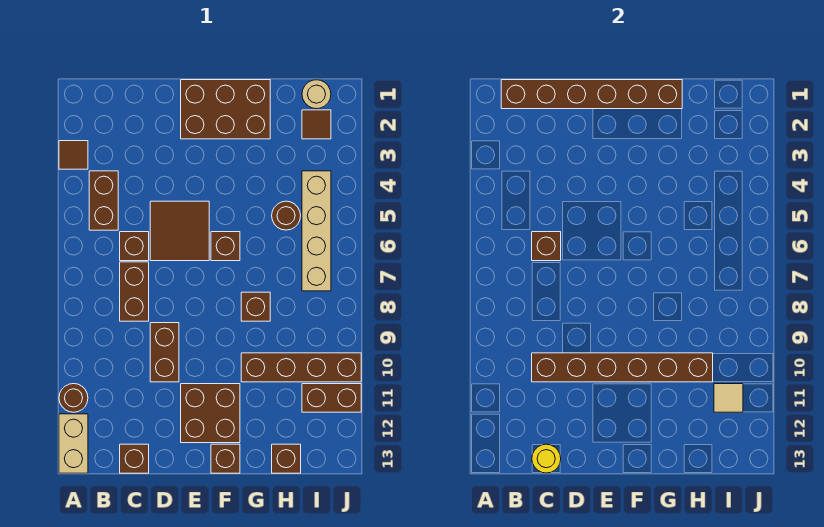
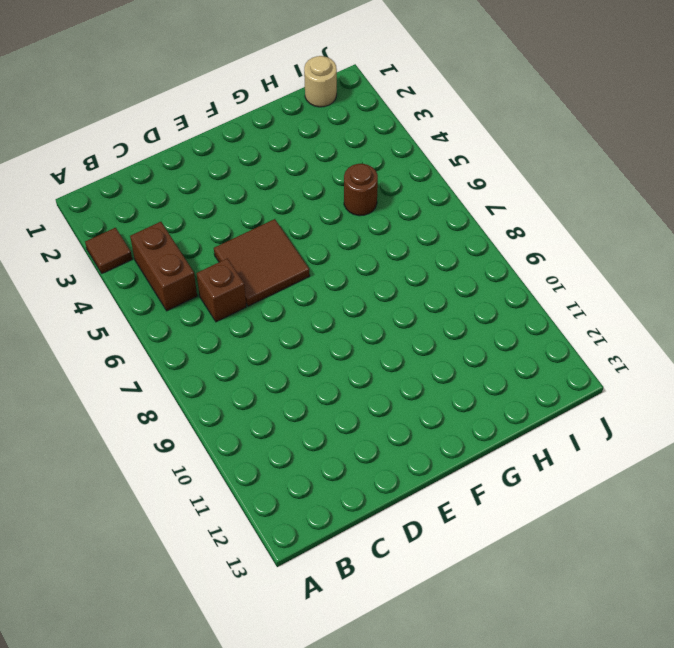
none -> brown round brick A11 level 1
none -> tan brick A12:A13 level 1
none -> brown brick C7:C8 level 1

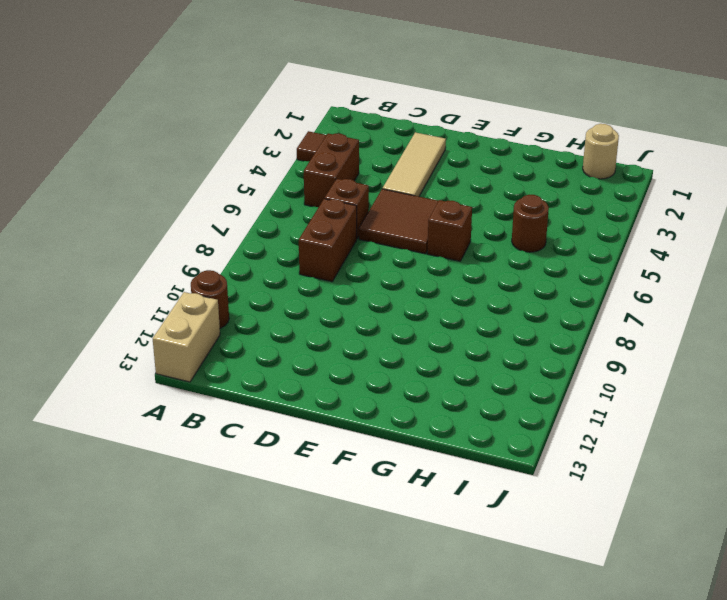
tan tile D2:D4 level 1 -> none
none -> brown brick C13 level 1
none -> brown brick D9:D10 level 1
none -> brown brick E1:G2 level 1

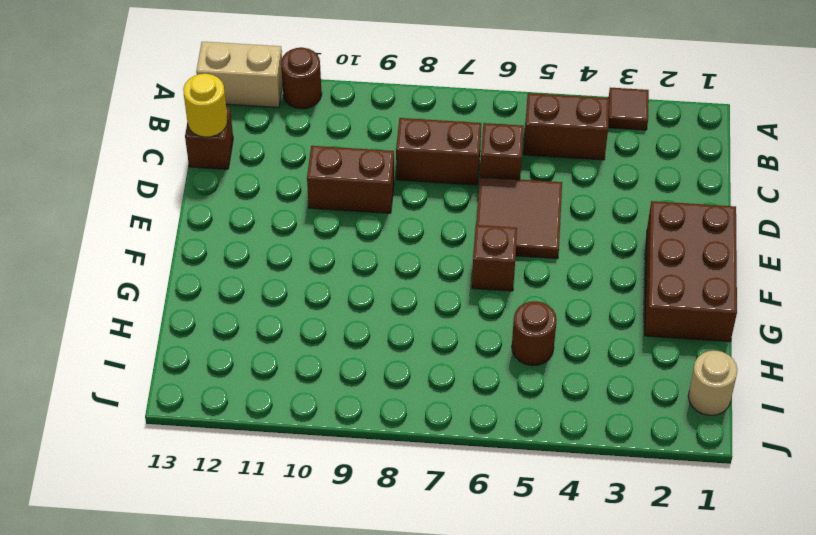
none -> brown brick E11:F12 level 1
none -> brown brick F13 level 1
none -> brown brick G8 level 1

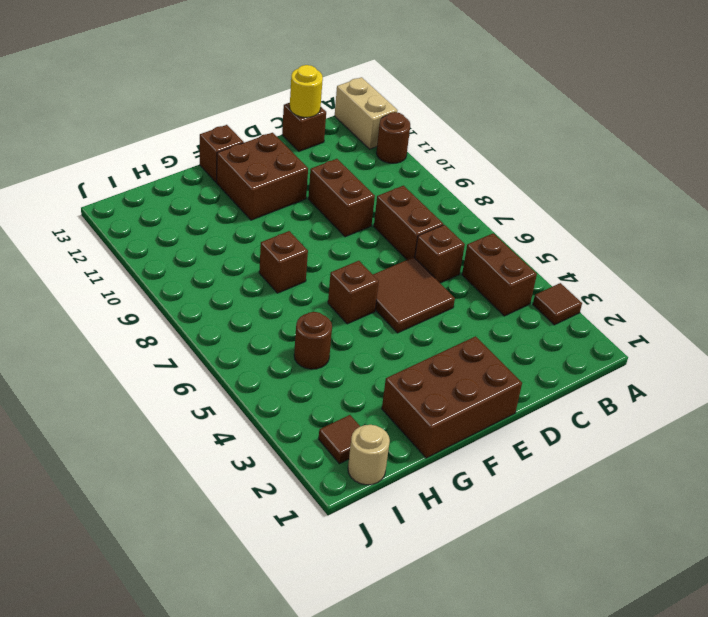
none -> brown brick G10:J10 level 1
none -> brown brick H13 level 1
none -> tan brick I4:I7 level 1

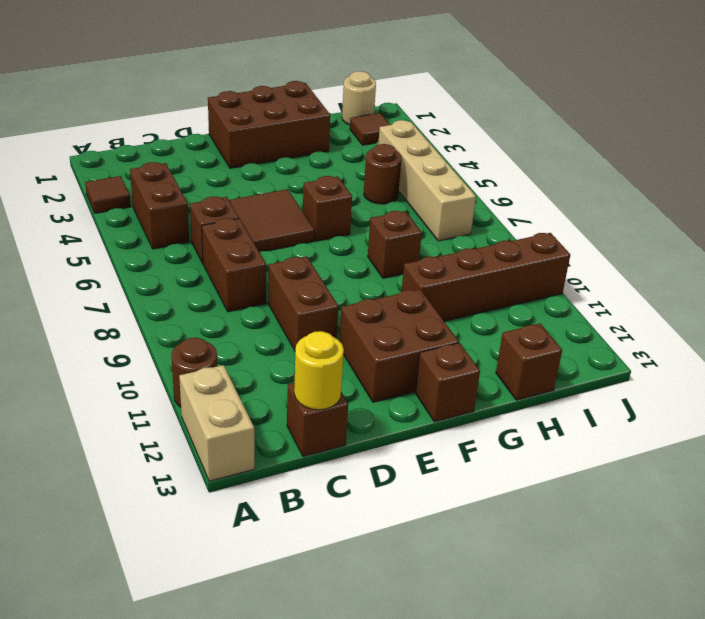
none -> brown brick I11:J11 level 1
none -> brown brick B1:G1 level 2
none -> brown brick C6 level 2

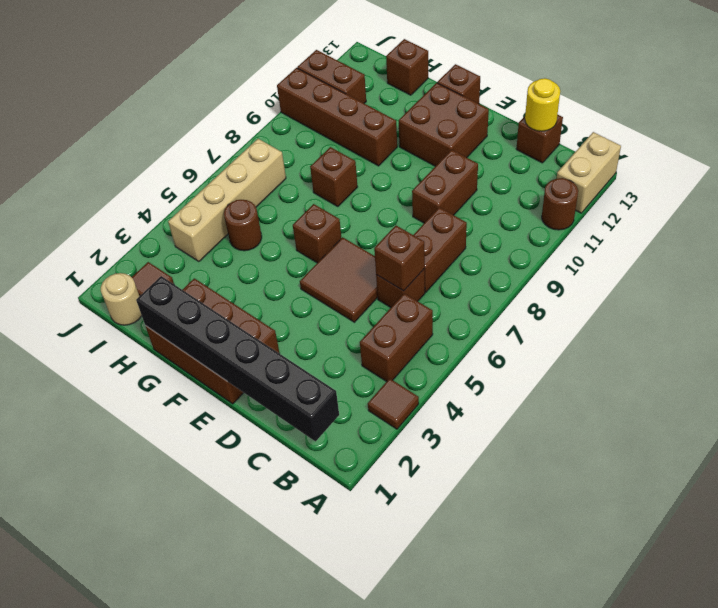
black brick B1:G1 level 2 -> brown brick B1:G1 level 2
none -> brown brick C10:H10 level 2
none -> tan tile I11 level 2

